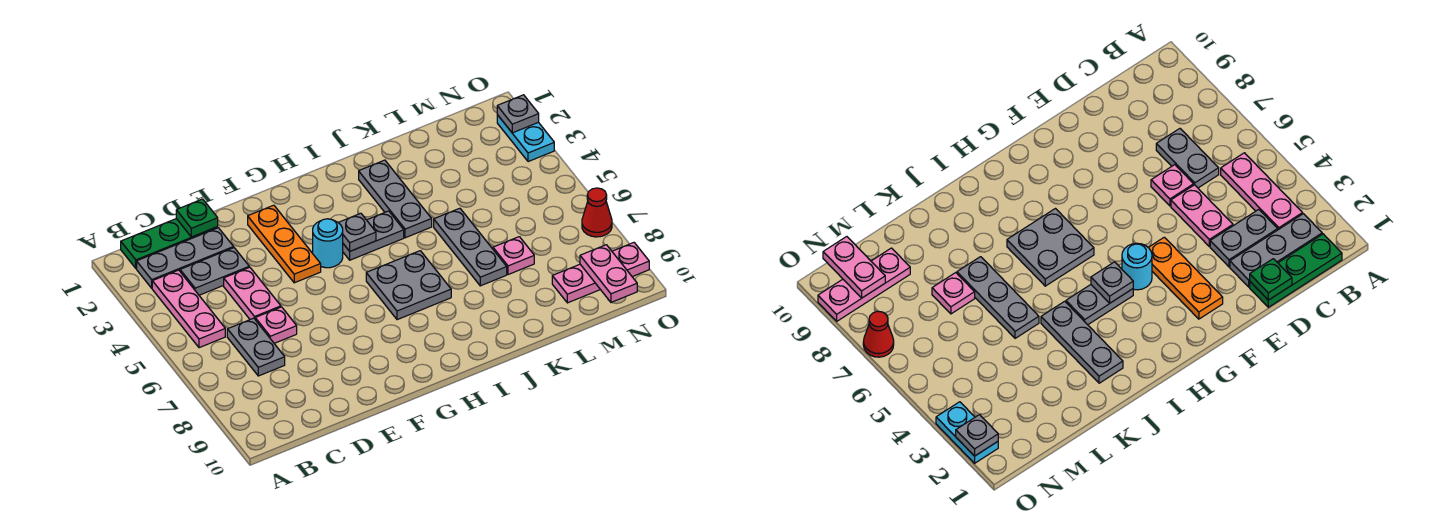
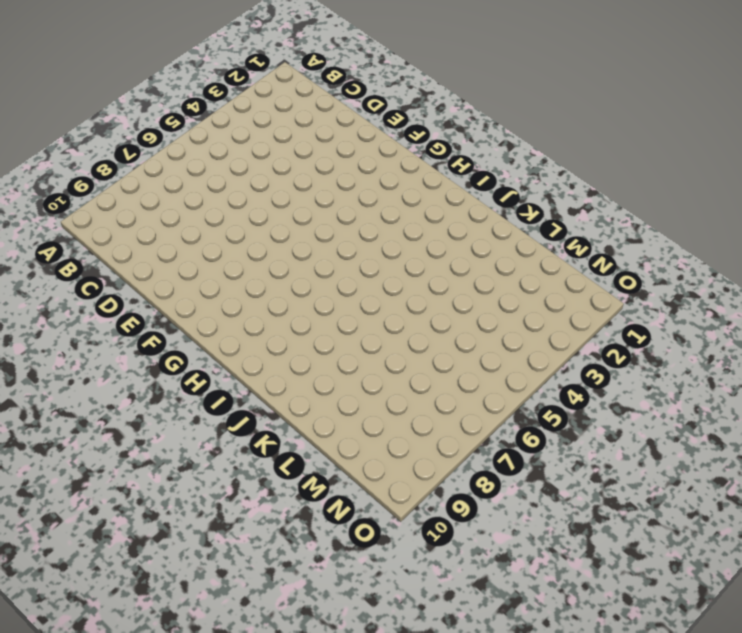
none -> green plate B1:D1 level 1
none -> grey plate B2:D2 level 1
none -> pink plate B3:B5 level 1

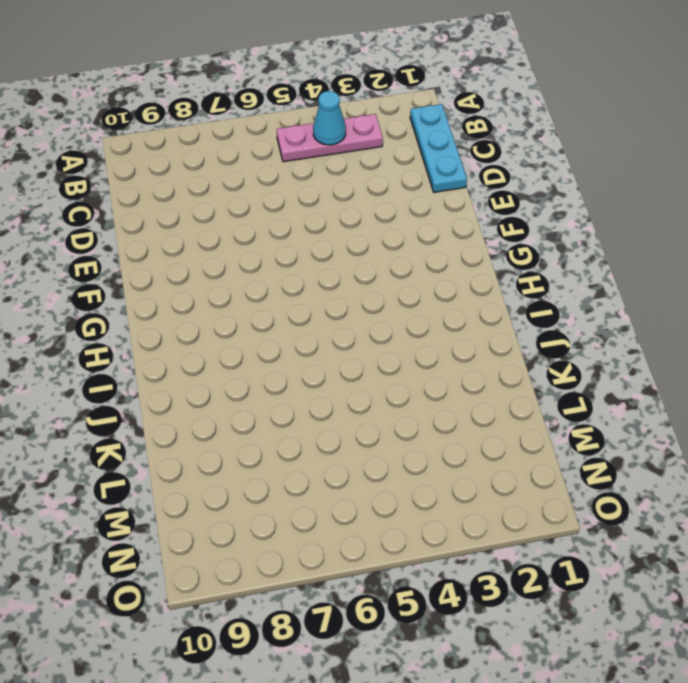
cyan plate B1:D1 level 1 -> green plate B1:D1 level 1
cyan cone B4 level 2 -> none
none -> grey plate B2:D2 level 1
none -> grey plate C3:D3 level 1
none -> grey plate C6:C7 level 1

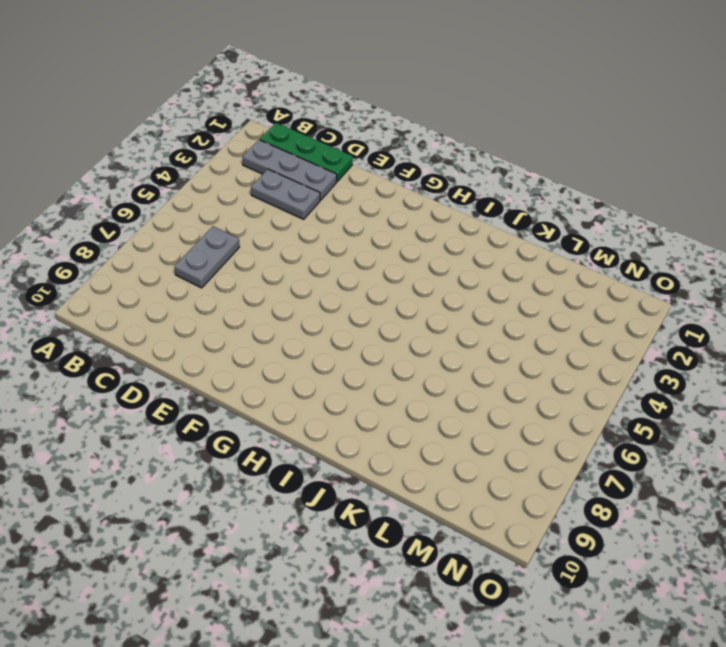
none -> pink plate B3:B5 level 1
none -> pink plate D4:D5 level 1
none -> pink plate D6 level 1

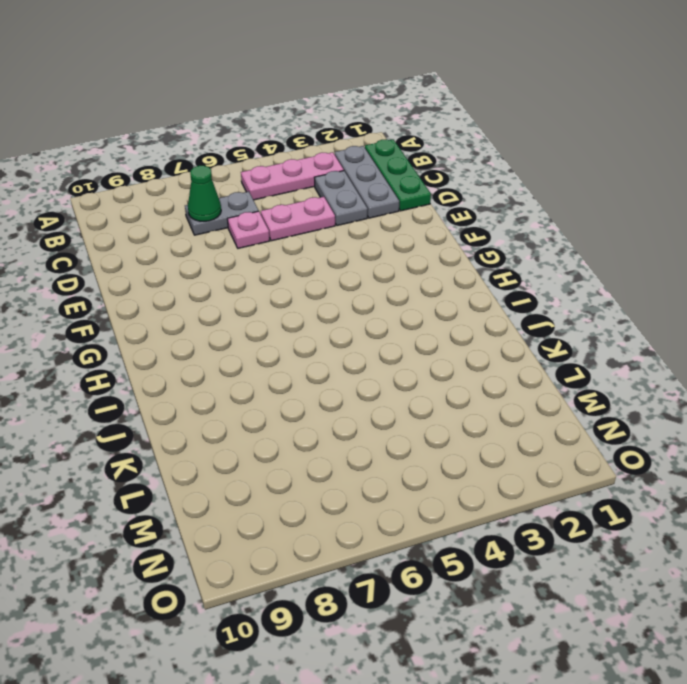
green cone C7 level 2 -> none
none -> orange plate F2:F4 level 1
none -> cyan round brick G4 level 1
none -> grey plate H4:I4 level 1

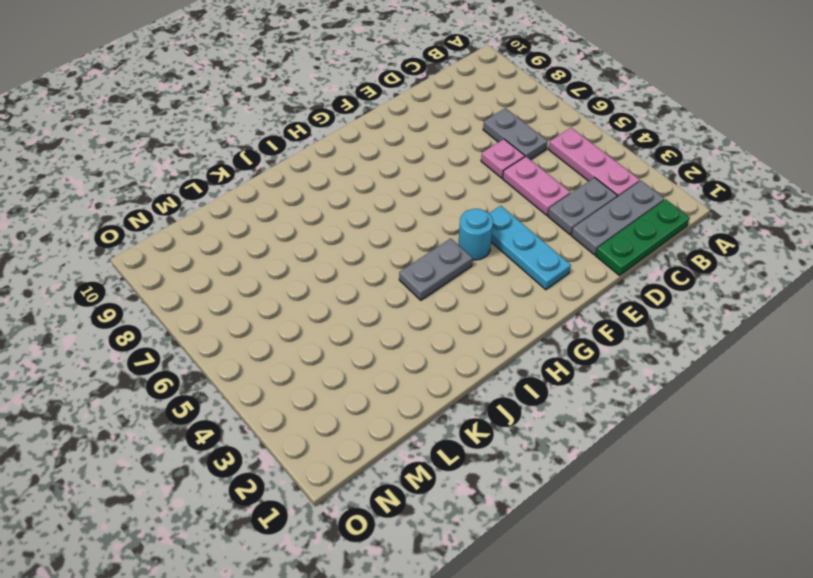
cyan plate F2:F4 level 1 -> orange plate F2:F4 level 1
none -> grey plate H6:I7 level 1
none -> grey plate J2:J4 level 1
none -> grey plate K5:K7 level 1

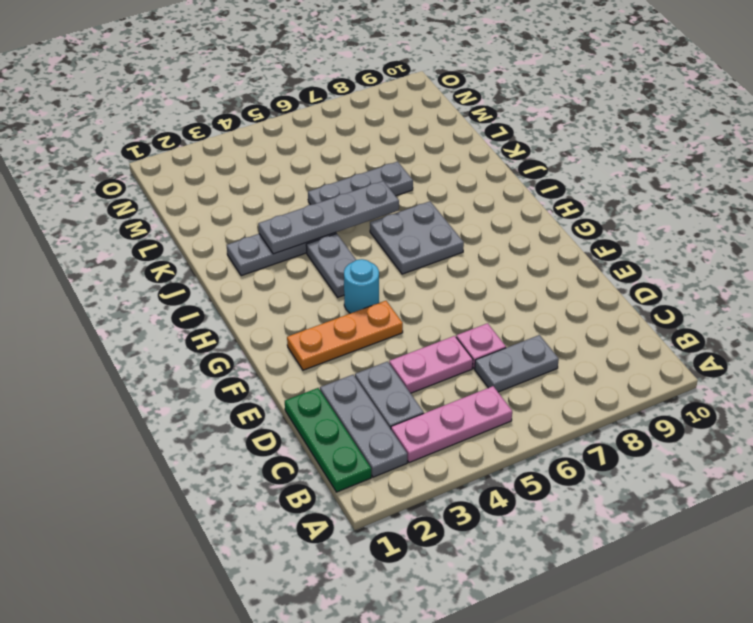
grey plate J3:J6 level 2 -> none
none -> pink plate L7 level 1
none -> pink plate M9:O9 level 1
none -> cyan plate O2:O3 level 1

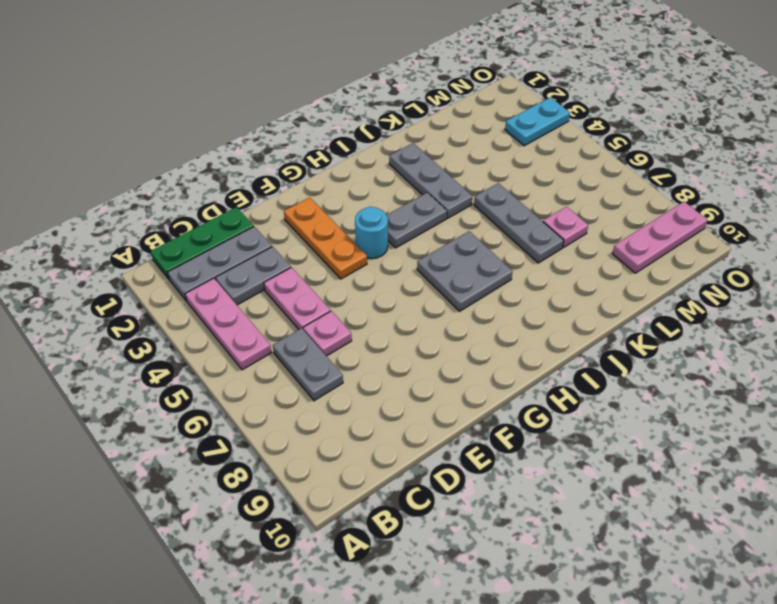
cyan plate N3:O3 level 1 -> cyan plate O2:O3 level 1
none -> red cone O7 level 1
none -> green plate D1 level 2
none -> grey plate H4 level 2

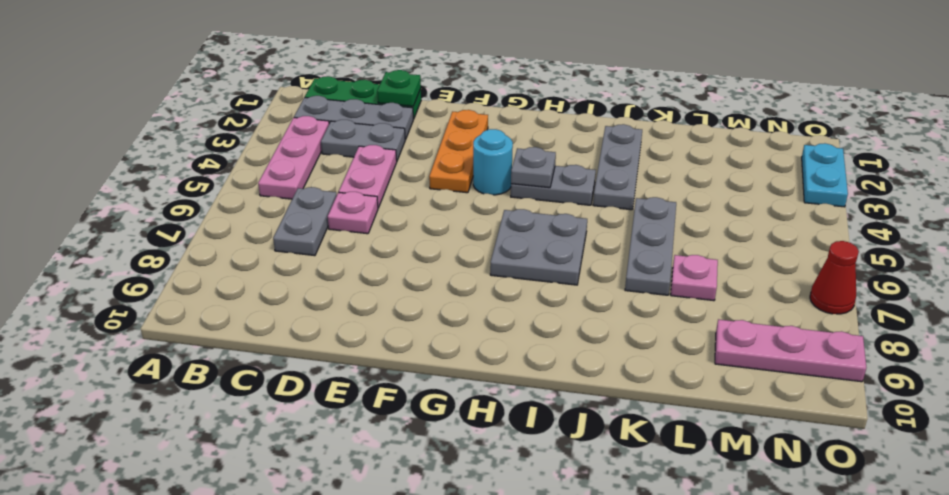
none -> pink plate N9:N10 level 2
none -> grey plate O2 level 2

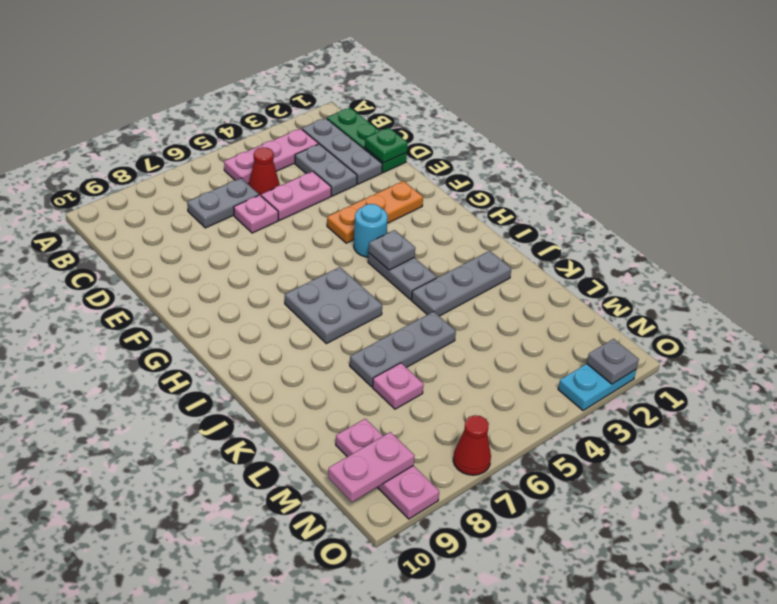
red cone C5 level 1 -> none

